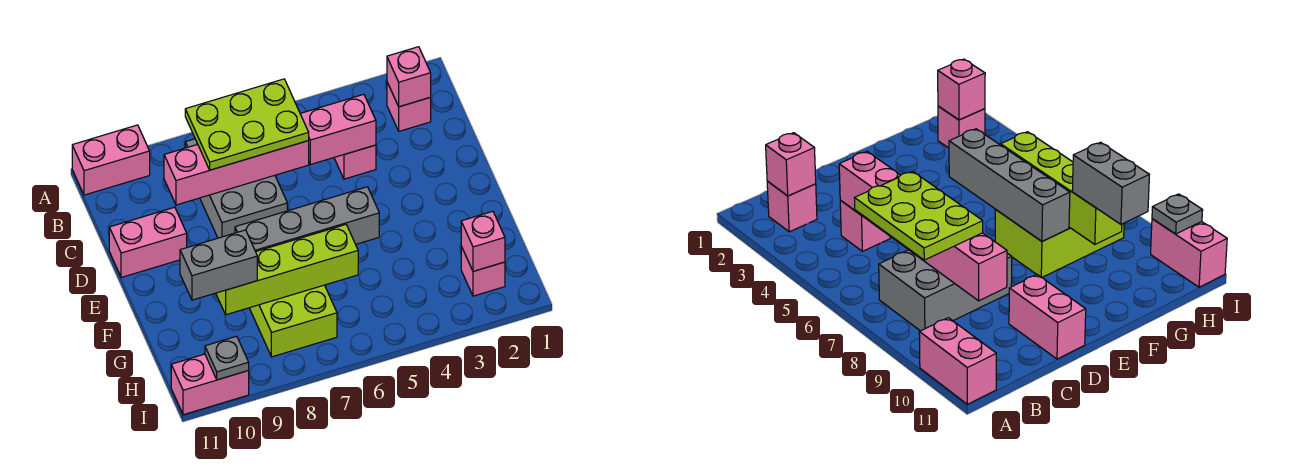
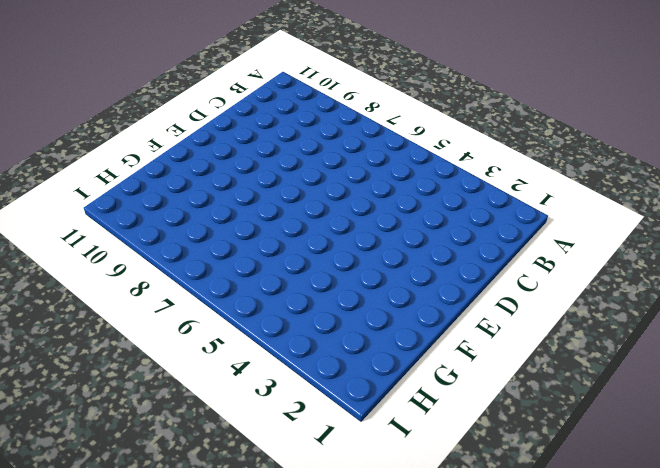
none -> pink brick A10:A11 level 1
none -> pink brick B2 level 1
none -> grey brick B7:D8 level 1

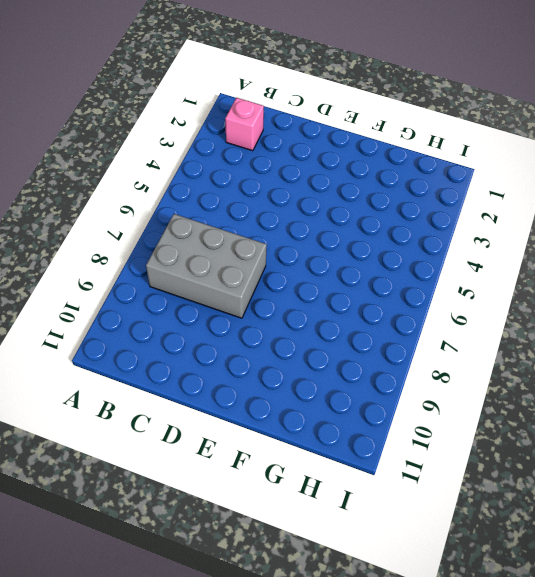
none -> pink brick A10:A11 level 1
none -> pink brick C4 level 1
none -> pink brick D10:D11 level 1

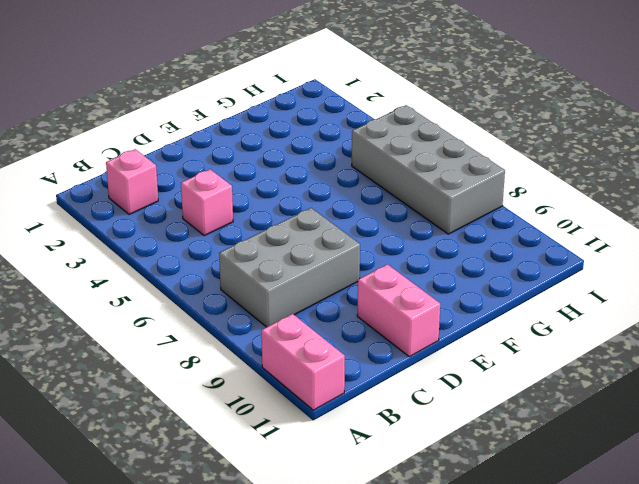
grey brick H5:I8 level 1 -> lime brick F7:H8 level 1
none -> pink brick H2 level 1
none -> pink brick I10:I11 level 1
none -> pink brick B2 level 2

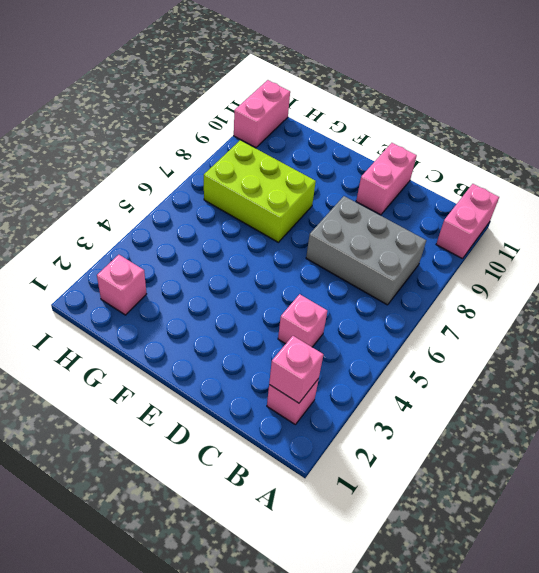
none -> pink brick C4:C5 level 2
none -> pink brick C6:C9 level 2
none -> grey brick F5:F8 level 2

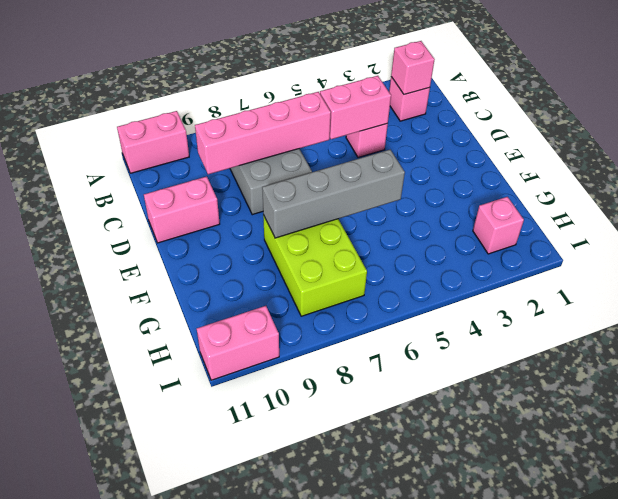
none -> lime brick G6:G9 level 2
none -> pink brick H2 level 2
none -> grey plate I10 level 2

